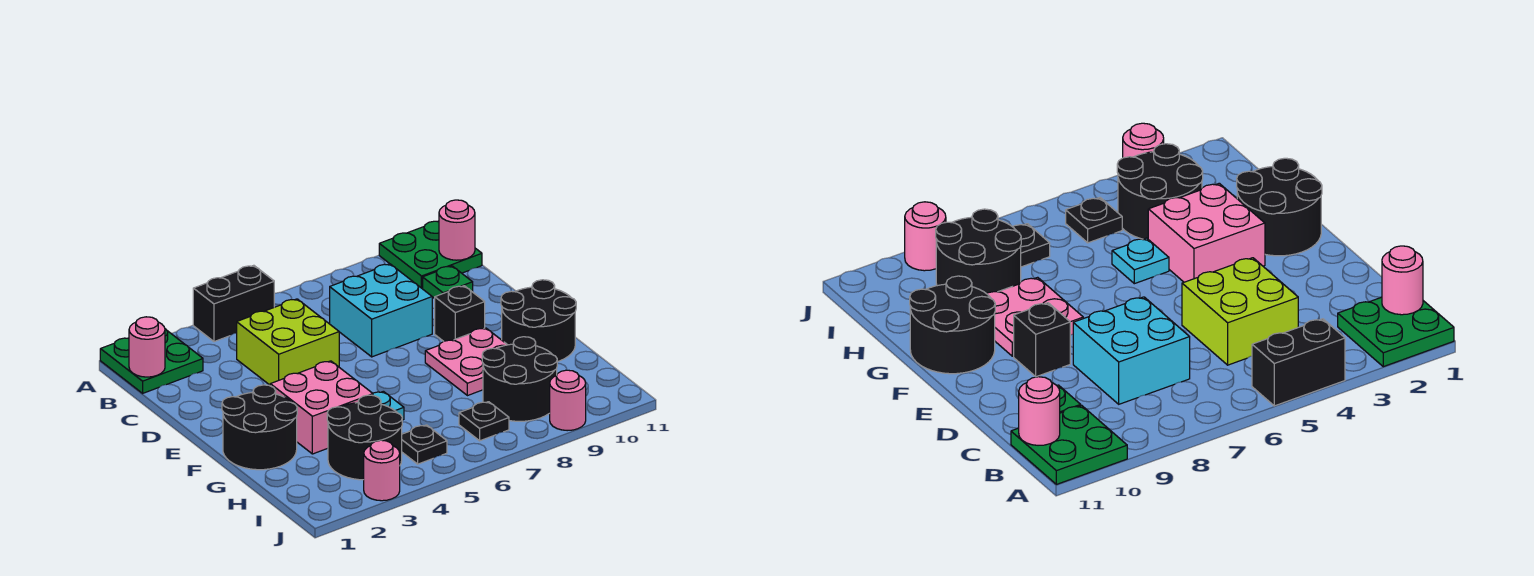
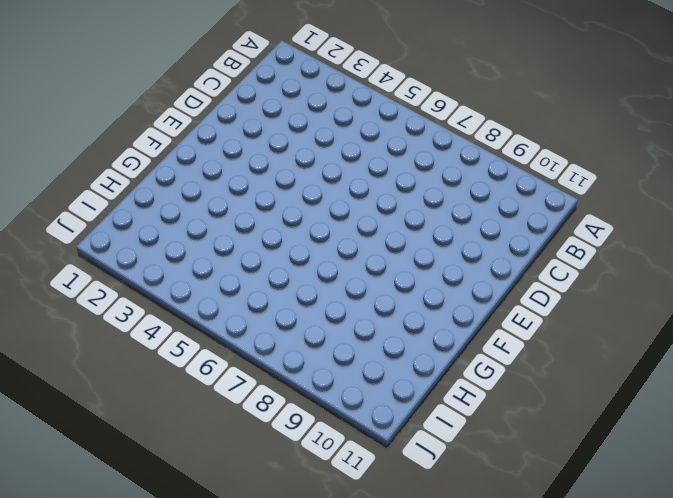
none -> green plate A1:B2 level 1
none -> black brick A4:A5 level 1
none -> green plate A10:B11 level 1

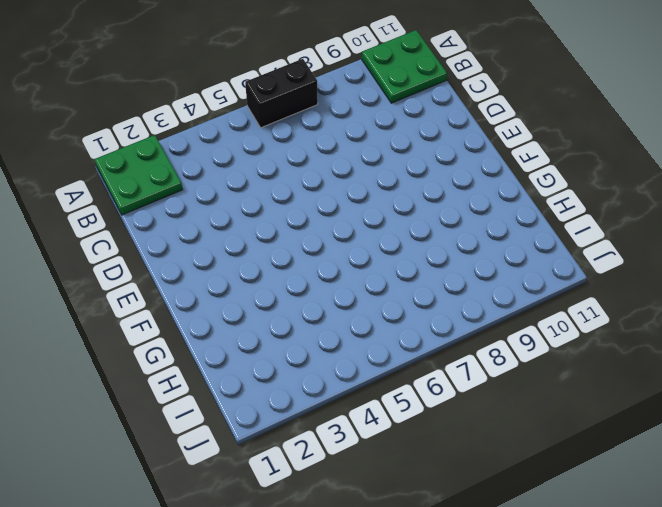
black brick A6:A7 level 1 -> black brick A4:A5 level 1
none -> lime brick C4:D5 level 1
none -> cyan brick C7:D8 level 1
none -> green plate C10 level 1

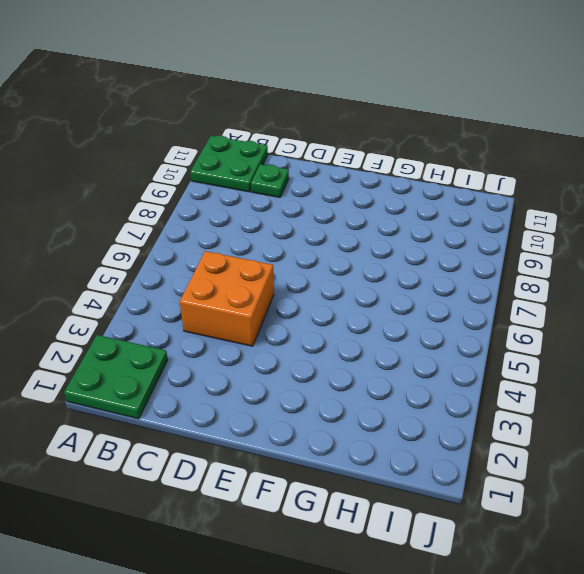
orange brick C4:D5 level 1 -> lime brick C4:D5 level 1
none -> black brick A4:A5 level 1
none -> cyan brick C7:D8 level 1
none -> black brick E9 level 1

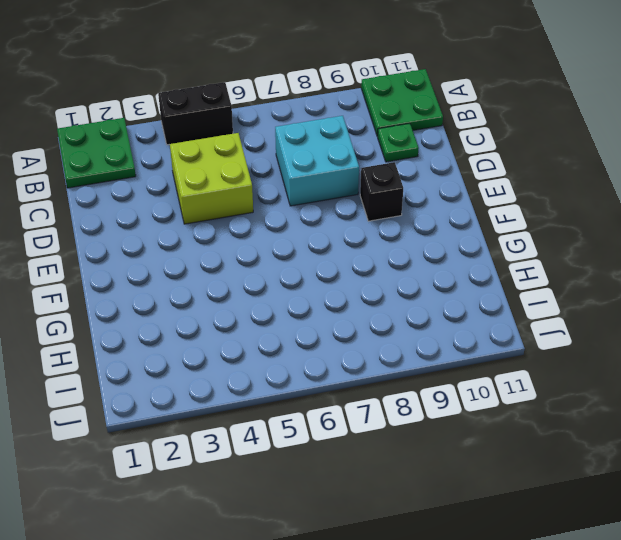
none -> black round brick F1:G2 level 1
none -> pink brick F3:G4 level 1
none -> pink plate F8:G9 level 1

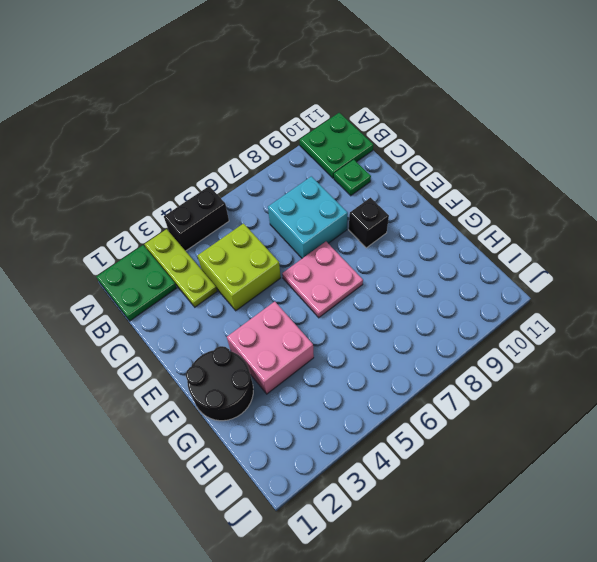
lime plate A3:C3 level 1 -> none
pink plate E6:F7 level 1 -> pink plate F8:G9 level 1
none -> black round brick F10:G11 level 1
none -> cyan plate G5 level 1
none -> black round brick H3:I4 level 1

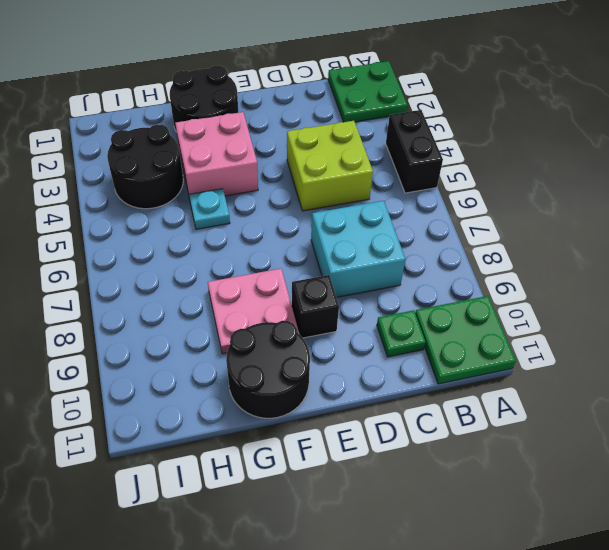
none -> black round brick H8:I9 level 1
none -> black plate I5 level 1
none -> black plate I7 level 1

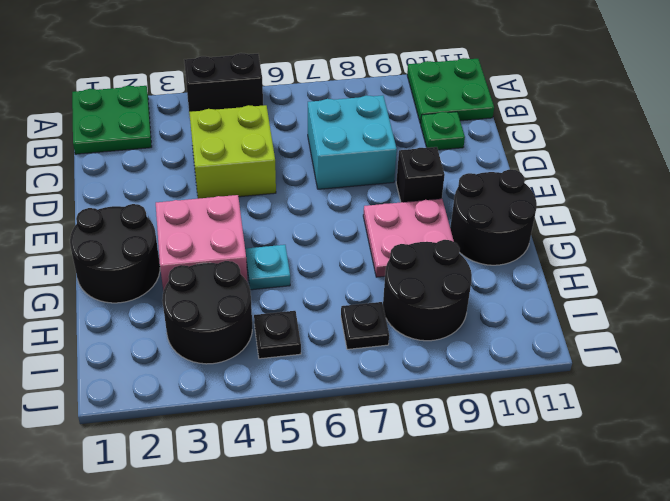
none -> pink round brick J3 level 1
none -> pink round brick J9 level 1
none -> pink round brick B1 level 2

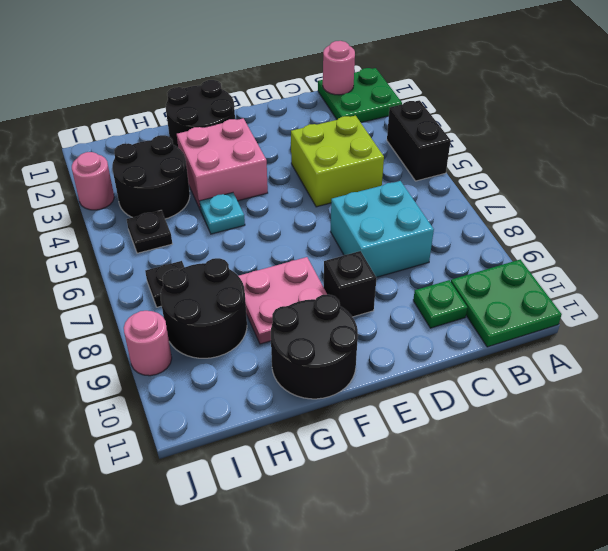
none -> pink round brick B11 level 2

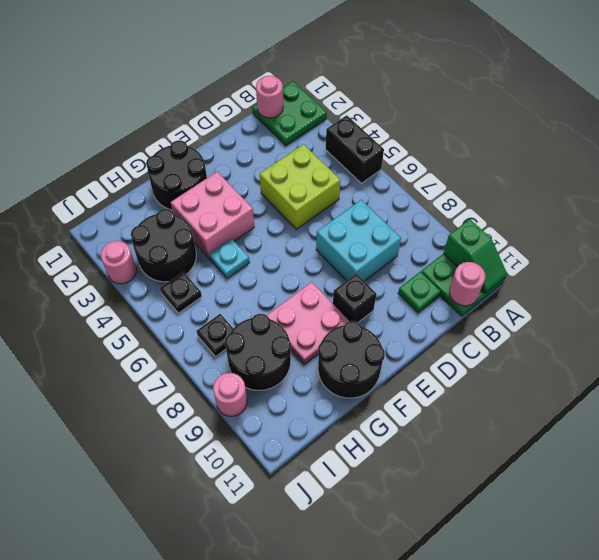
green slope A10:A11 level 2 top 10 -> none

